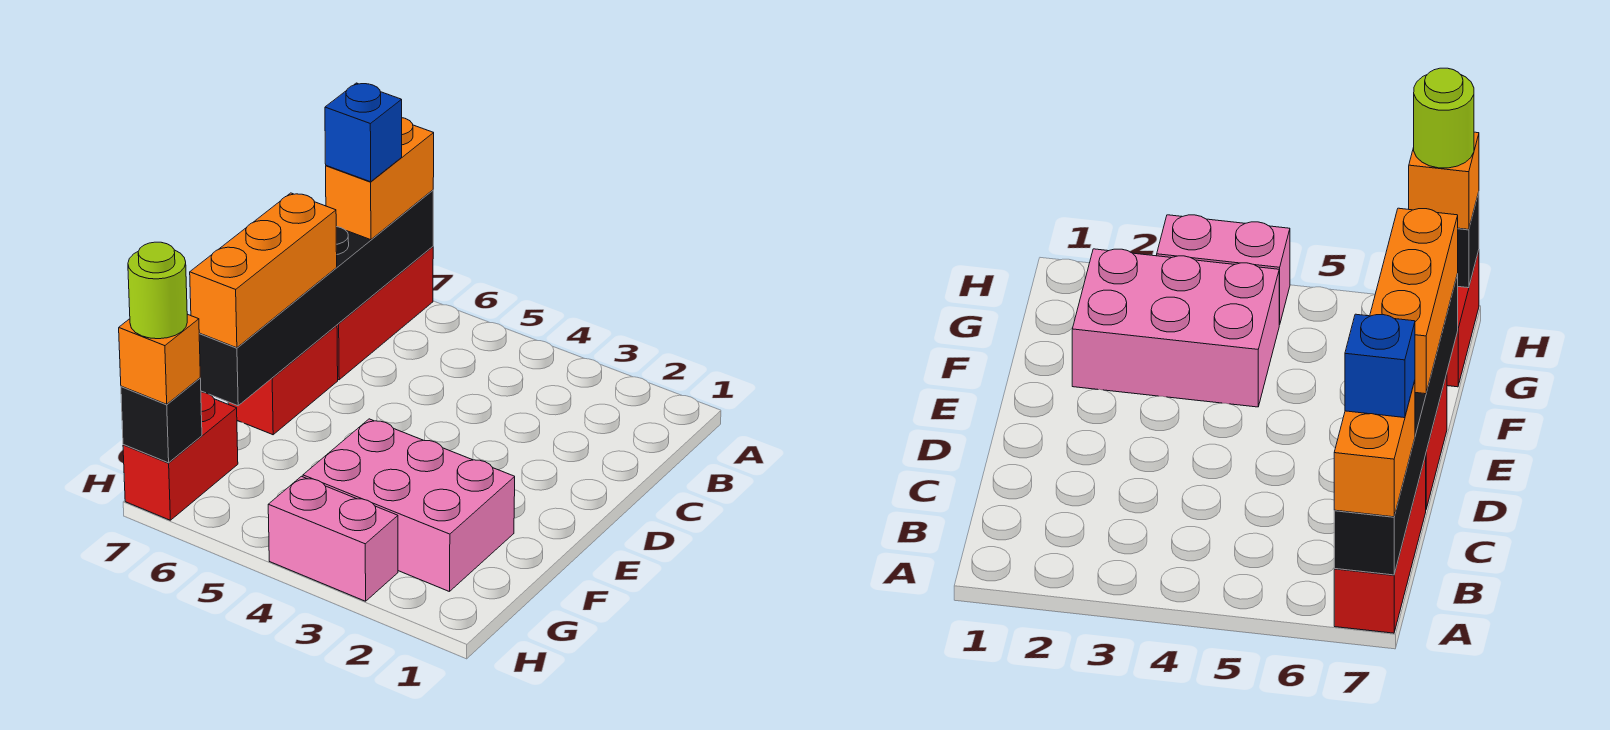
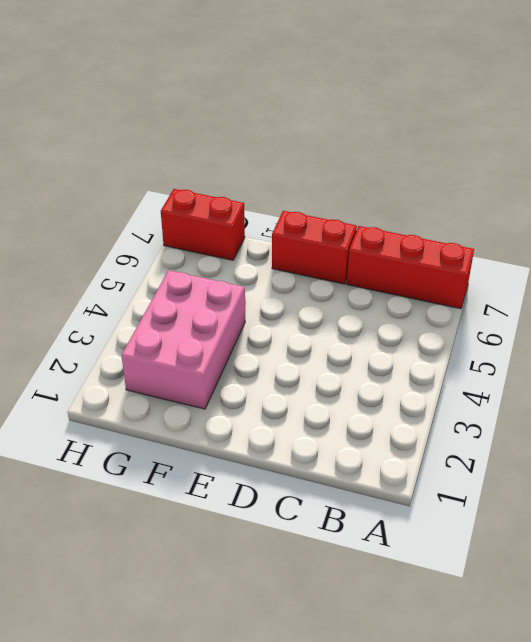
none -> pink brick H3:H4 level 1
none -> black brick A7:F7 level 2
none -> black brick H7 level 2

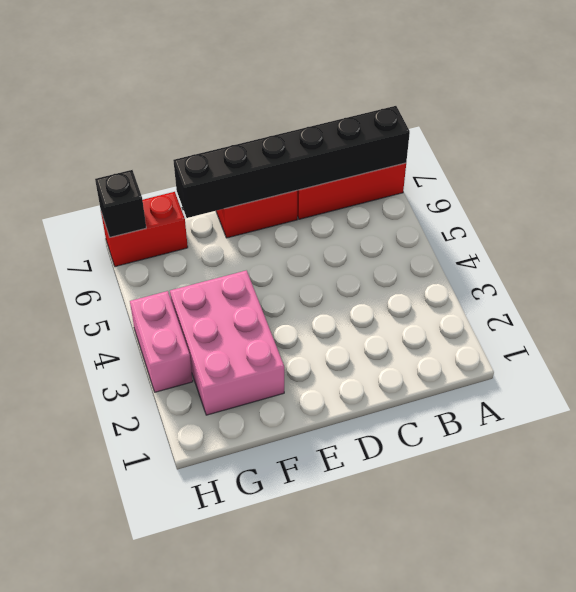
none -> orange brick A7:B7 level 3
none -> orange brick D7:F7 level 3
none -> orange brick H7 level 3

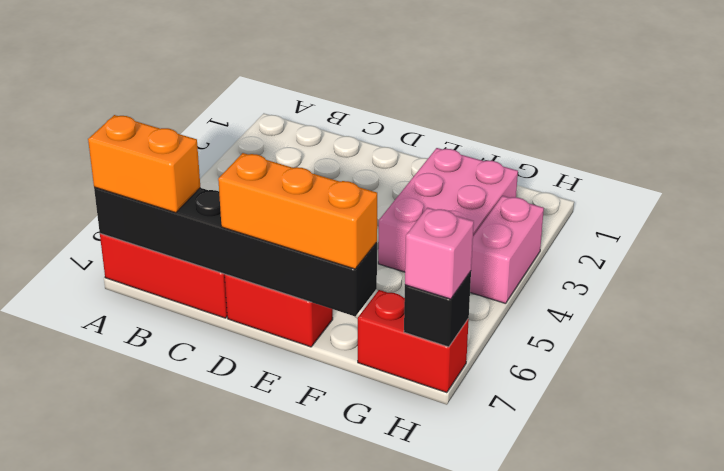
pink brick H7 level 3 -> orange brick H7 level 3
none -> blue brick B7 level 4
none -> lime round brick H7 level 4

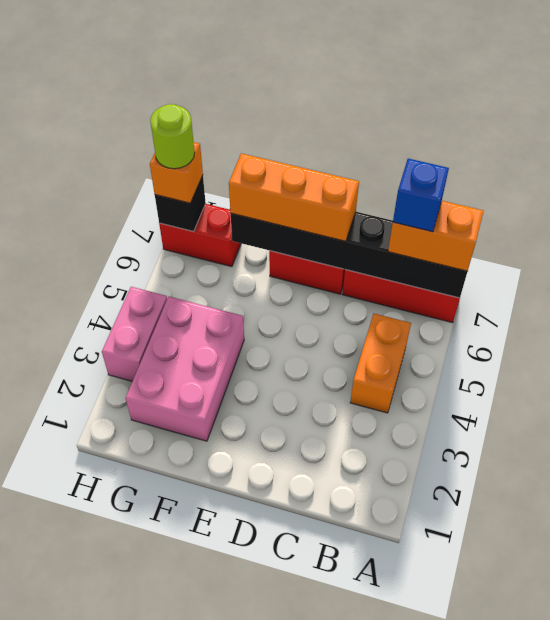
orange brick B4:B5 level 1 -> none

